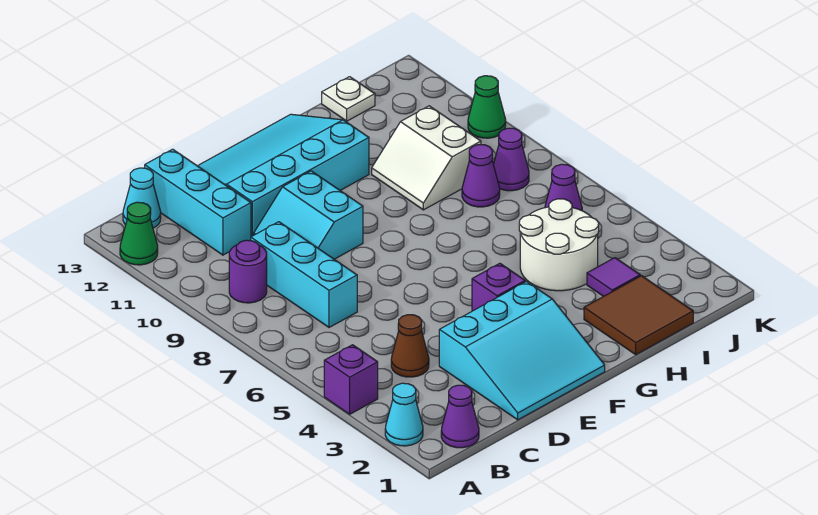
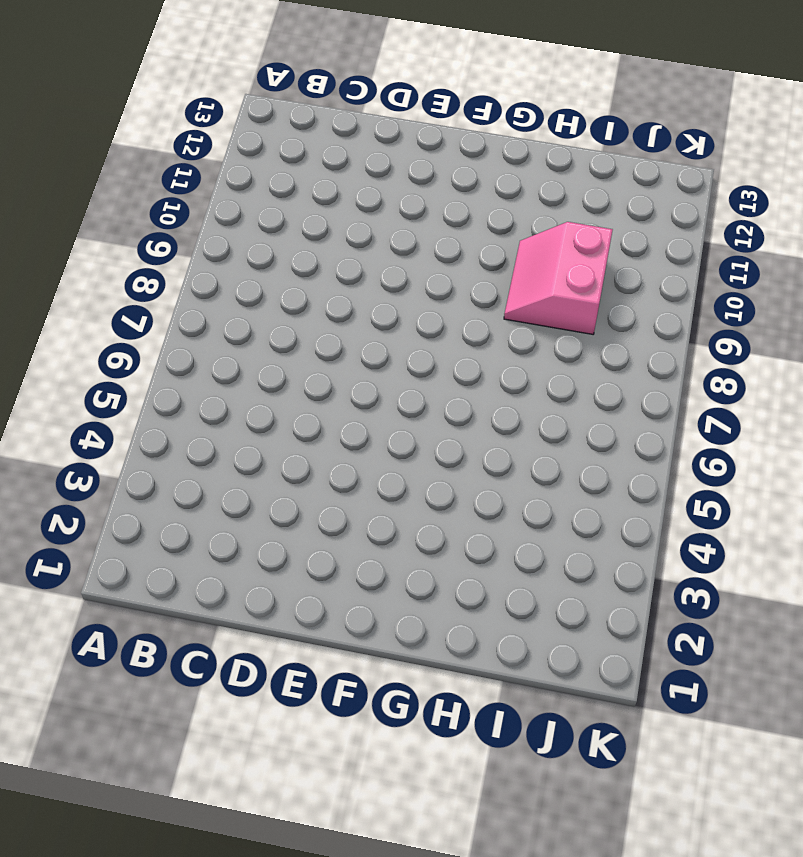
pink slope H9:I10 level 1 top I -> white slope H9:I10 level 1 top I
none -> cyan cone A2 level 1
none -> purple brick A4 level 1
none -> green cone A12 level 1

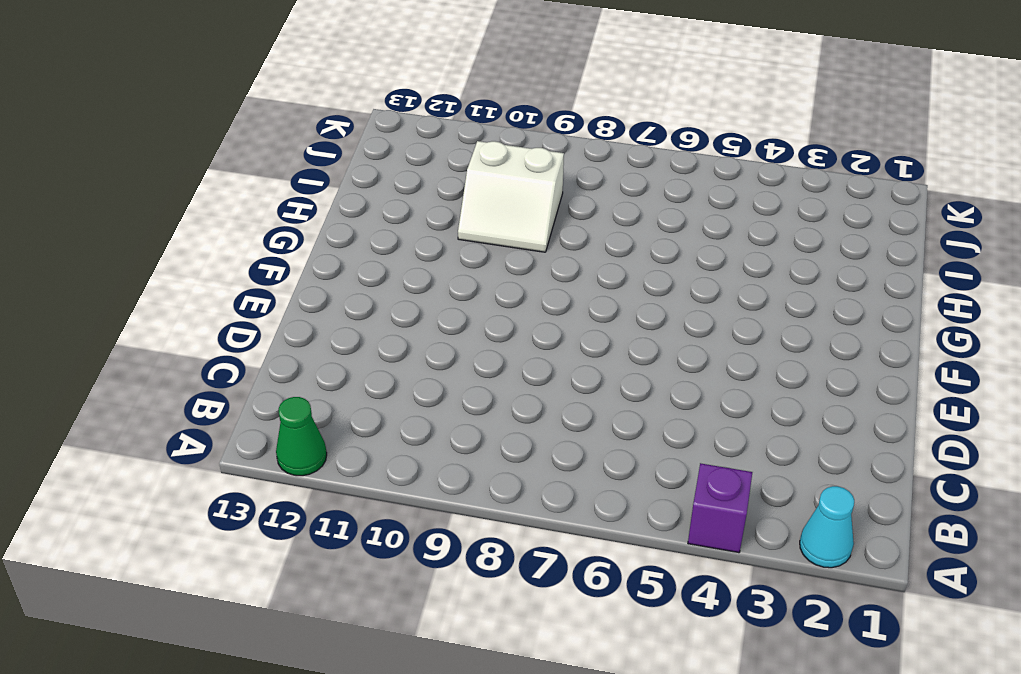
none -> purple cone B1 level 1
none -> purple round brick B9 level 1
none -> cyan cone B13 level 1

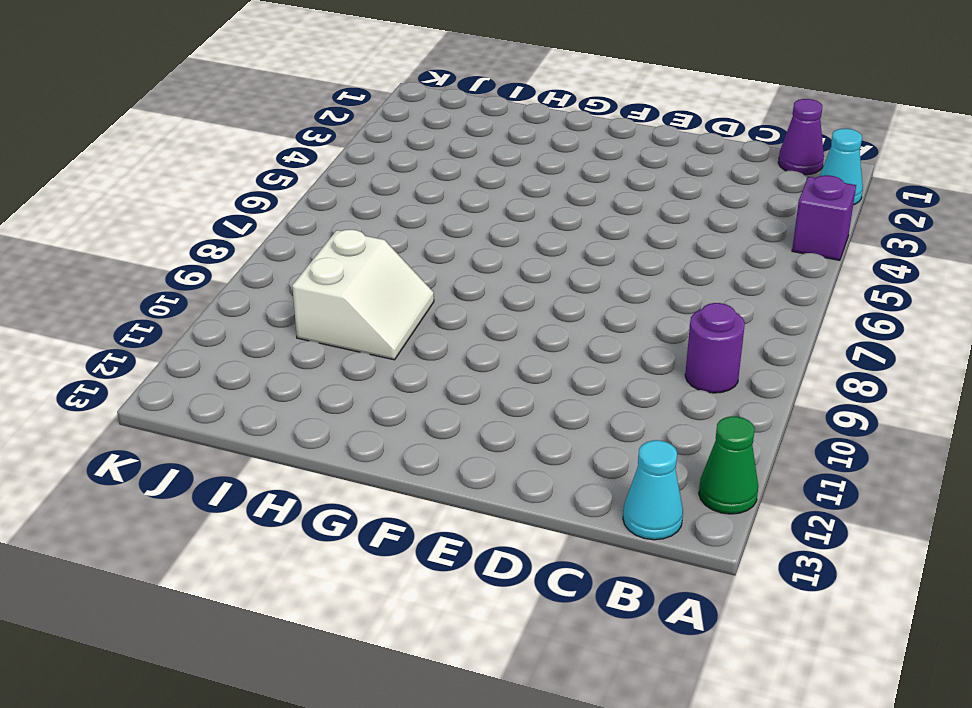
none -> brown cone C4 level 1
none -> cyan brick C7:C9 level 1
none -> cyan brick C11:C13 level 1

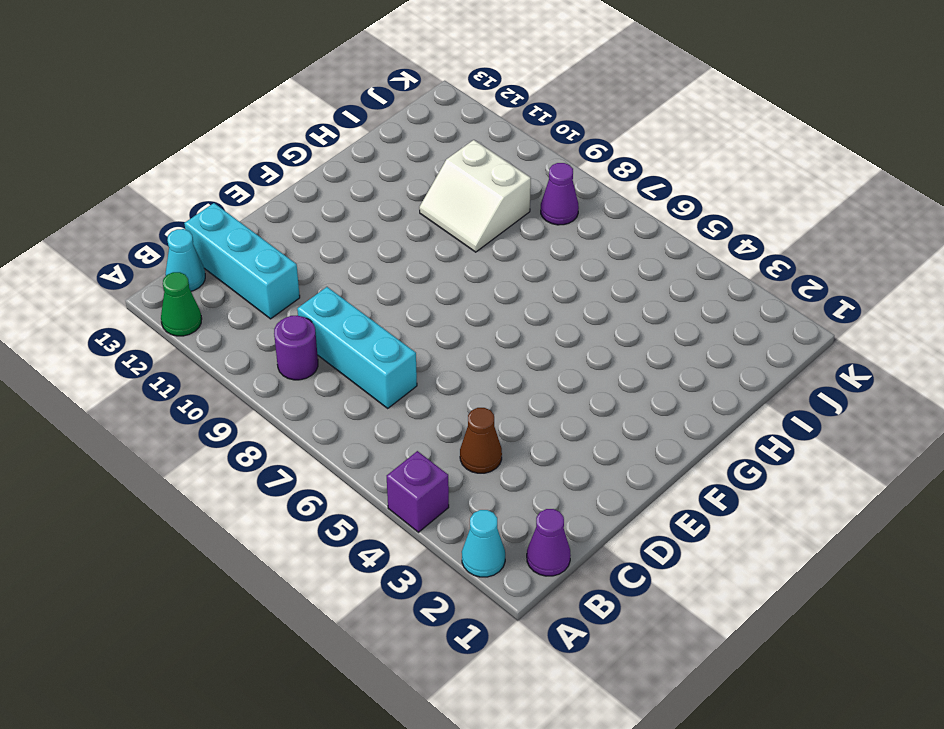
none -> cyan slope D1:F3 level 1 top 3
none -> cyan slope D9:E10 level 1 top E
none -> cyan slope D11:G13 level 1 top 11

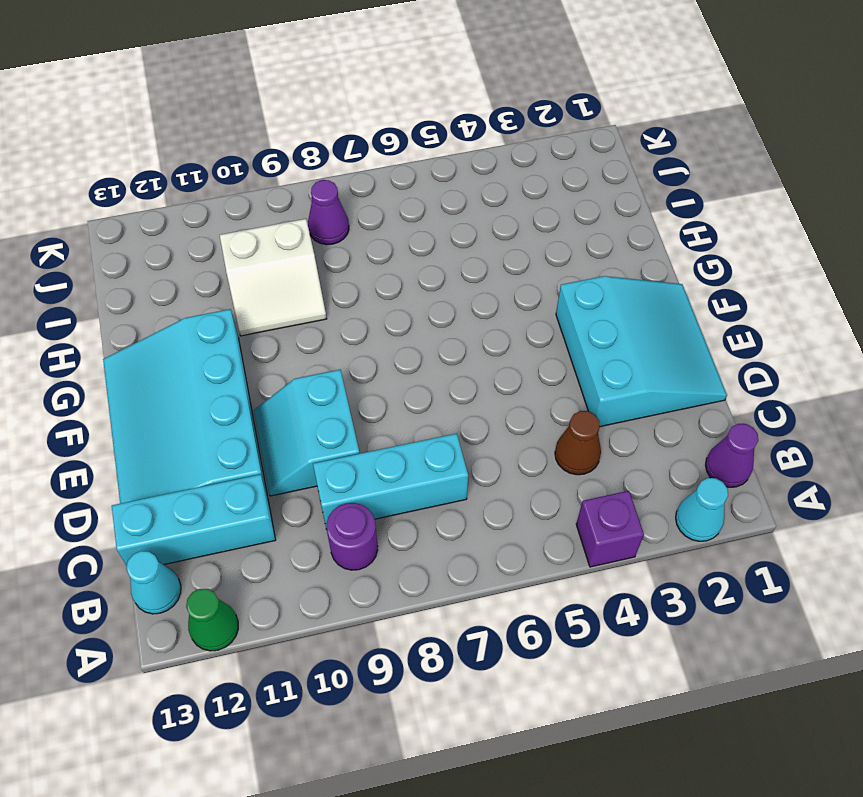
cyan slope D9:E10 level 1 top 9 -> cyan slope D9:E10 level 1 top E
none -> purple brick F4 level 1
none -> brown tile H1:I2 level 1
none -> white round brick H4:I5 level 1

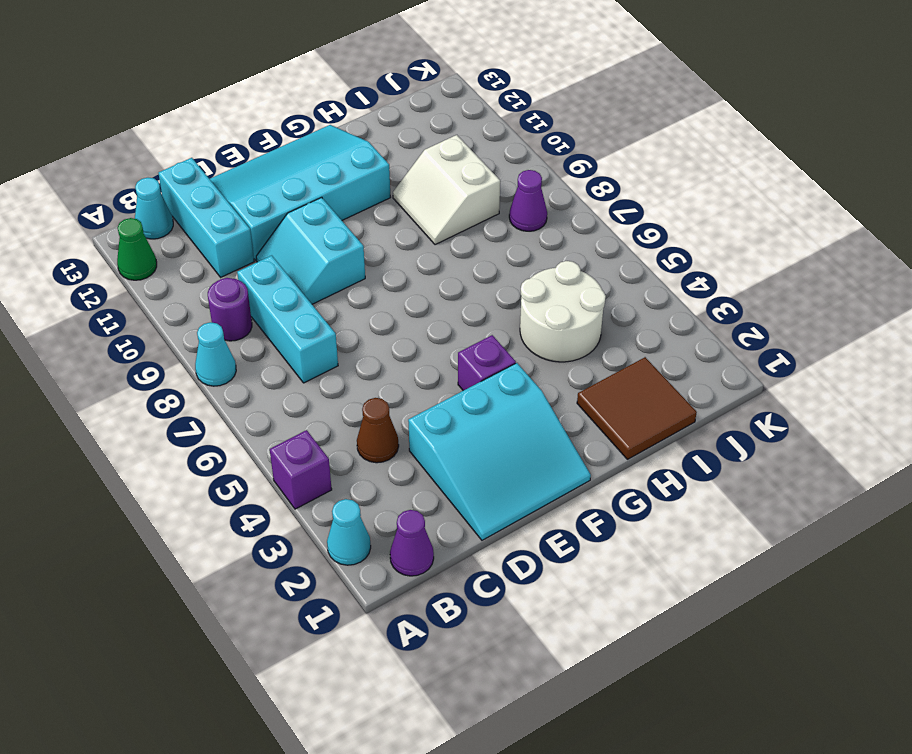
cyan cone A8 level 1 -> none
none -> purple tile I3 level 1
none -> purple cone I8 level 1
none -> white plate I13 level 1

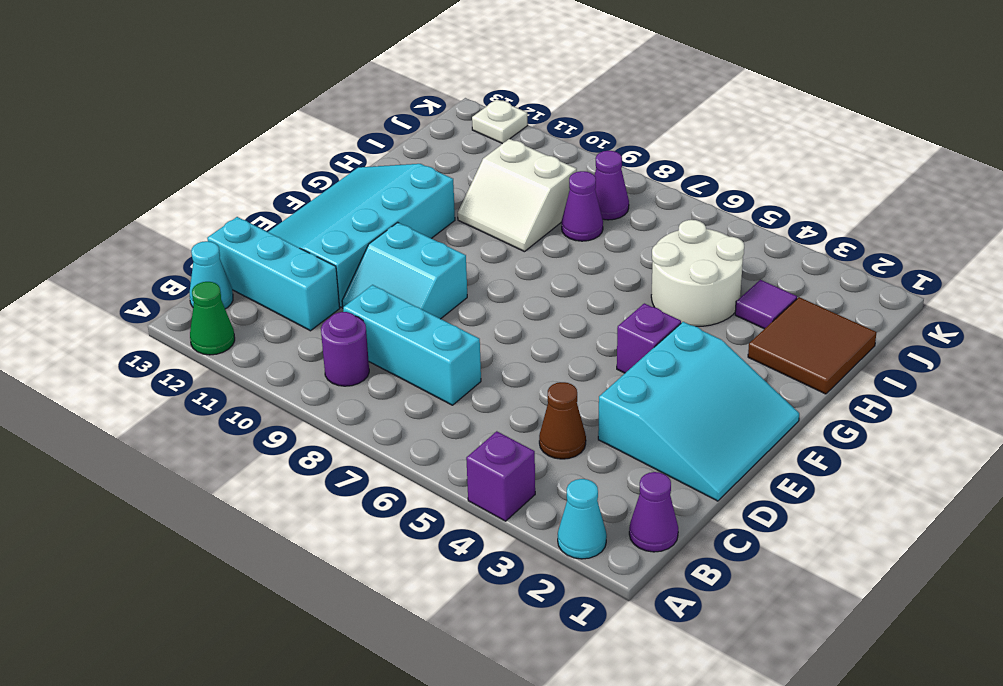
white plate K12 level 1 -> white plate I13 level 1
none -> purple cone J6 level 1
none -> green cone K10 level 1

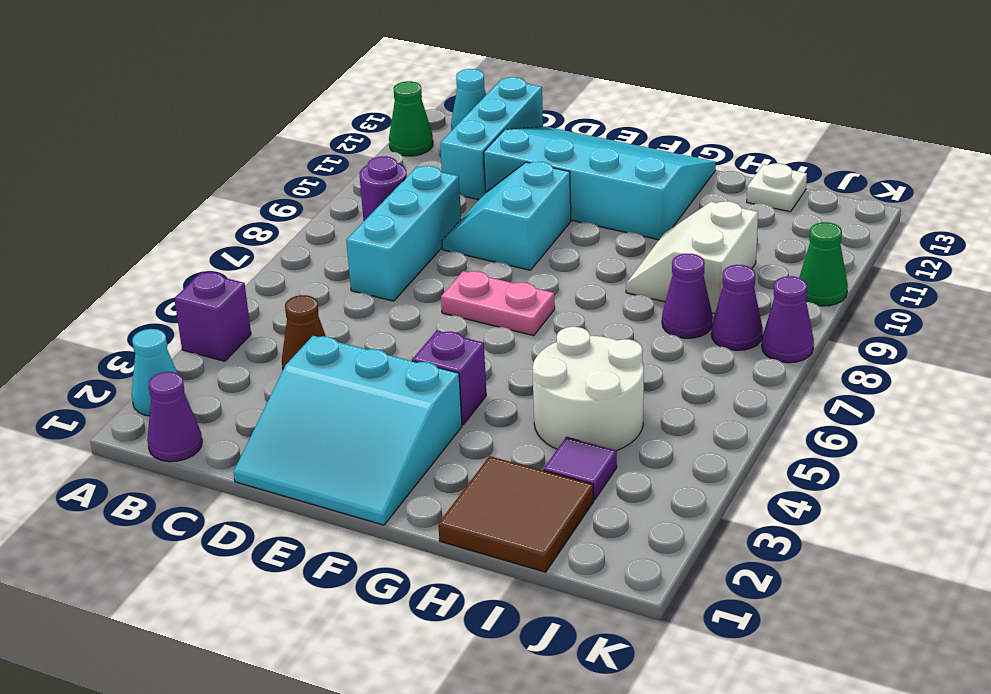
pink plate E7:F7 level 1 -> none
purple cone K8 level 1 -> purple cone J6 level 1

